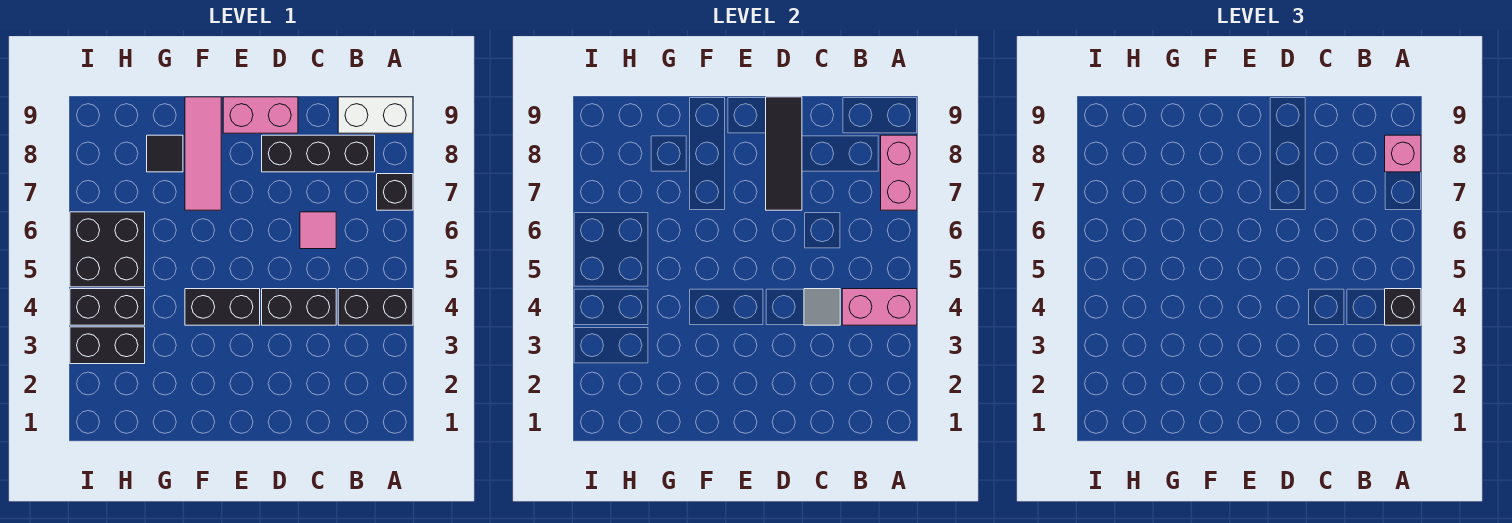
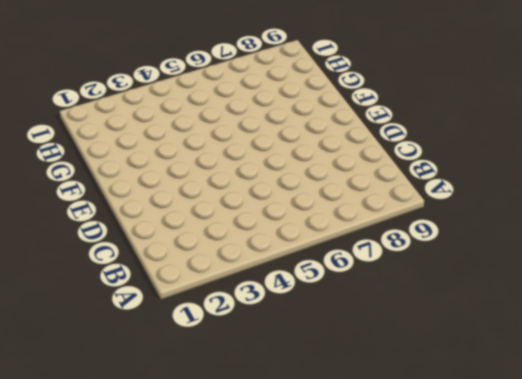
none -> black brick A4:B4 level 1
none -> black brick A7 level 1
none -> white brick A9:B9 level 1

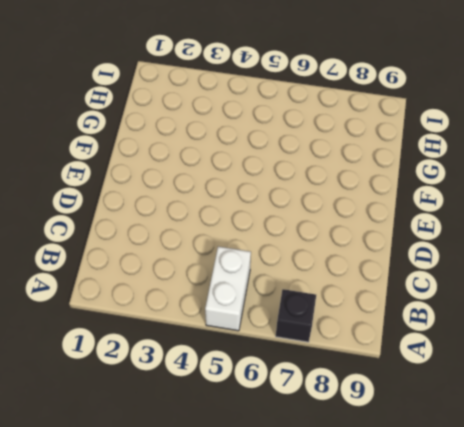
white brick A5:B5 level 1 -> white brick A9:B9 level 1
none -> black brick A4:B4 level 1
none -> black brick B8:D8 level 1
none -> black brick C4:D4 level 1

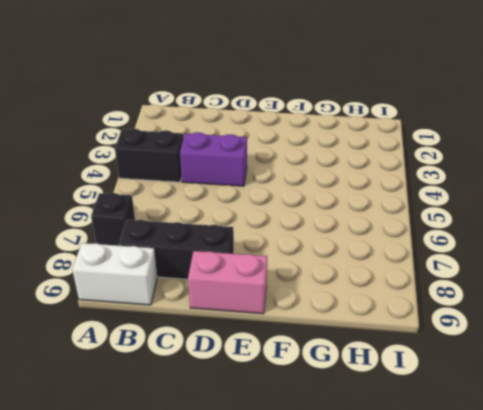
purple brick C4:D4 level 1 -> black brick C4:D4 level 1
none -> pink tile C6 level 1
none -> black brick E4:F4 level 1
none -> pink tile F7:F9 level 1

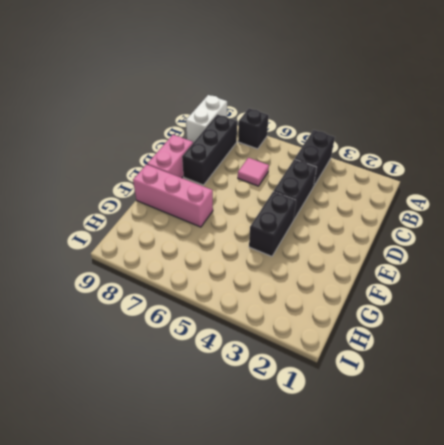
pink brick F7:F9 level 1 -> pink tile F7:F9 level 1
none -> black tile G8 level 1
none -> black brick H3:I3 level 1
none -> black brick H4:I4 level 1

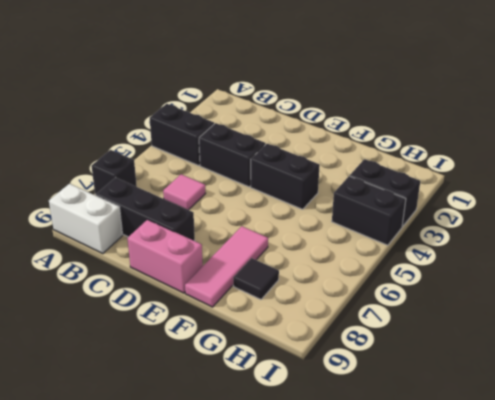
none -> black brick H5:I6 level 1
none -> pink brick A4:B4 level 2
none -> pink brick A7:A8 level 2

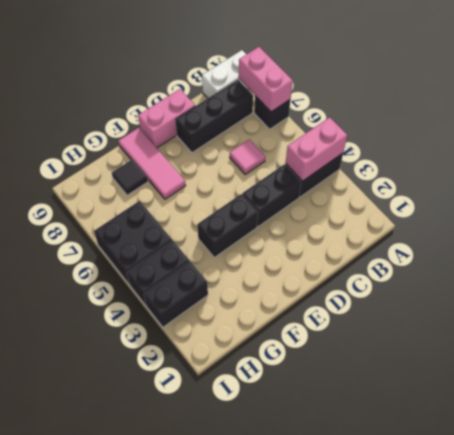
none -> grey tile C4 level 2
none -> black tile D7:D9 level 2
none -> black brick A4 level 3

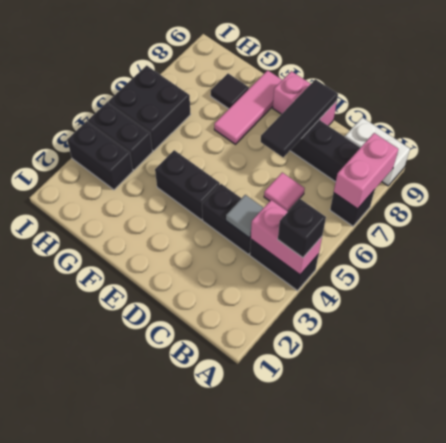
none -> pink brick A8 level 3

